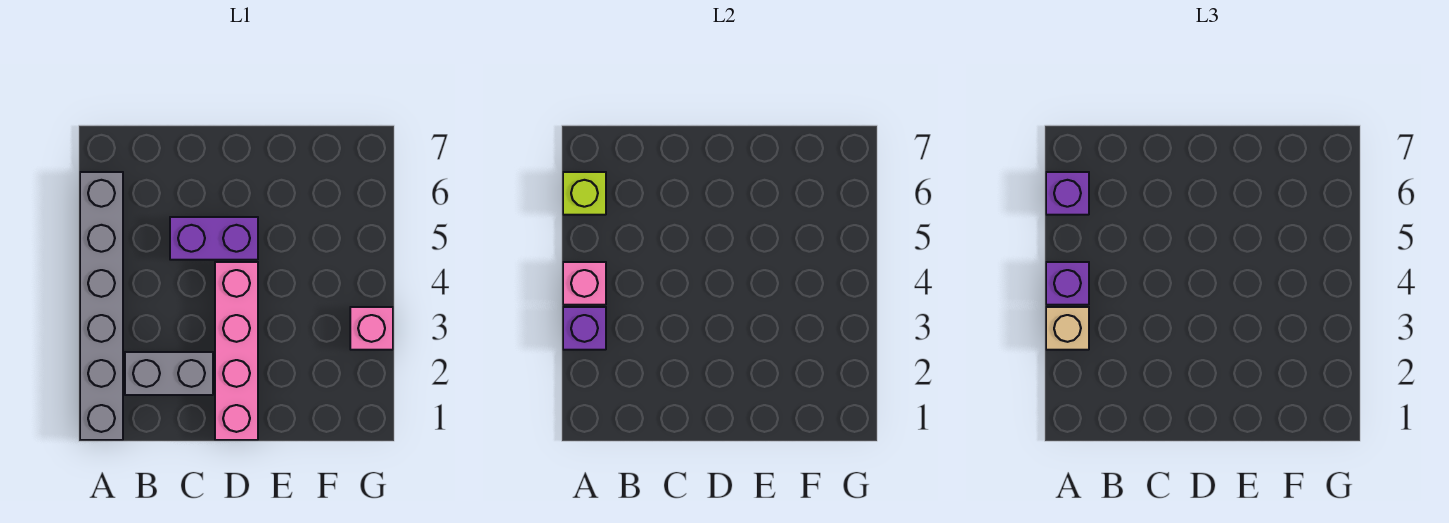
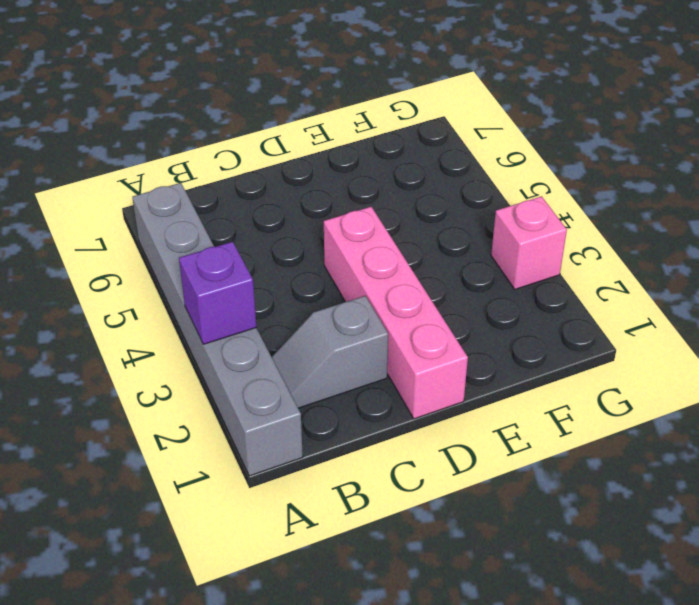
grey slope B2:C2 level 1 top C -> grey brick B2:C2 level 1
none -> purple brick C5:D5 level 1
none -> pink brick A4 level 2

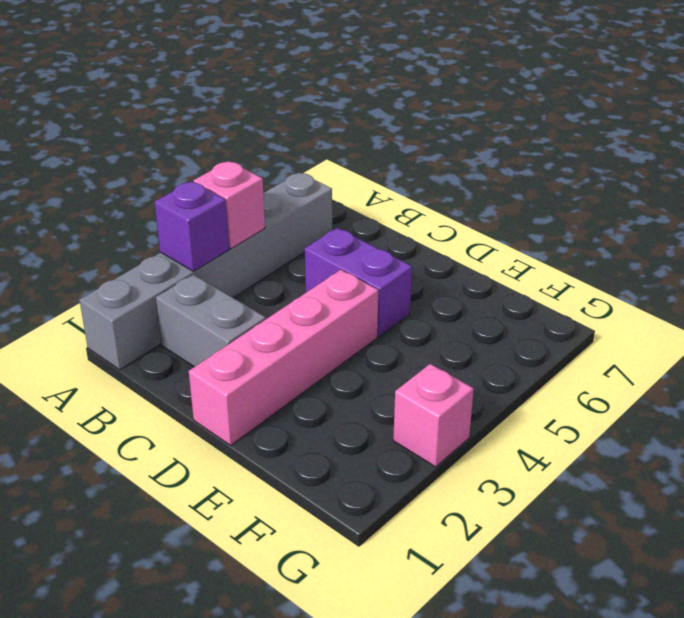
none -> lime brick A6 level 2
none -> tan brick A3 level 3

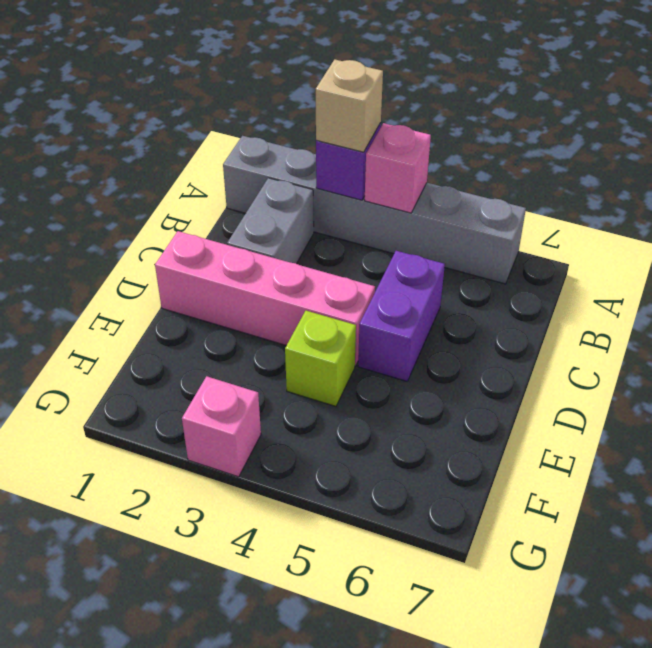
lime brick E4 level 1 -> lime brick A6 level 2
none -> purple brick A4 level 3
none -> purple brick A6 level 3

